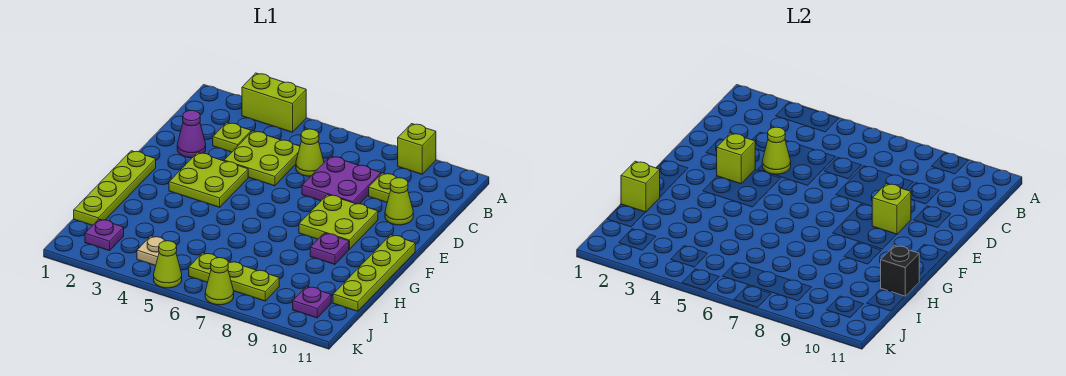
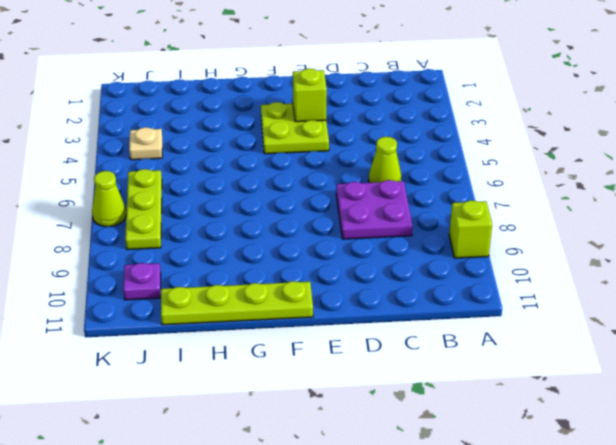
none -> lime brick A3:A4 level 1
none -> lime plate C3 level 1
none -> lime plate C4:D5 level 1

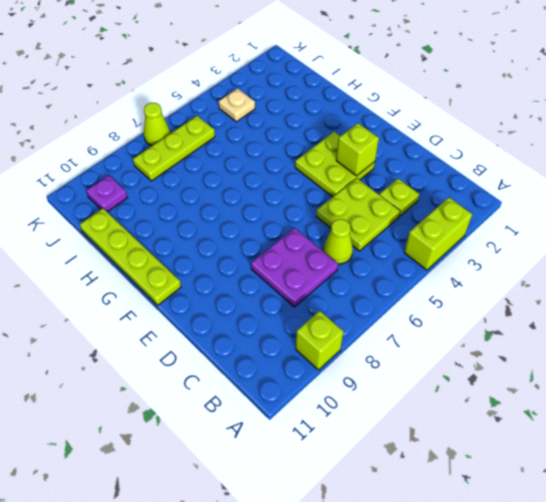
none -> lime plate C9 level 1
none -> purple cone D2 level 1
none -> lime cone D10 level 1

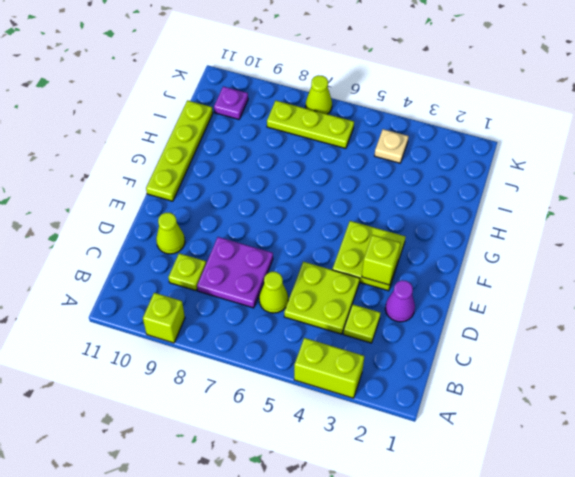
none -> lime plate E8:F9 level 1
none -> lime plate F1:I1 level 1
none -> purple plate G9 level 1

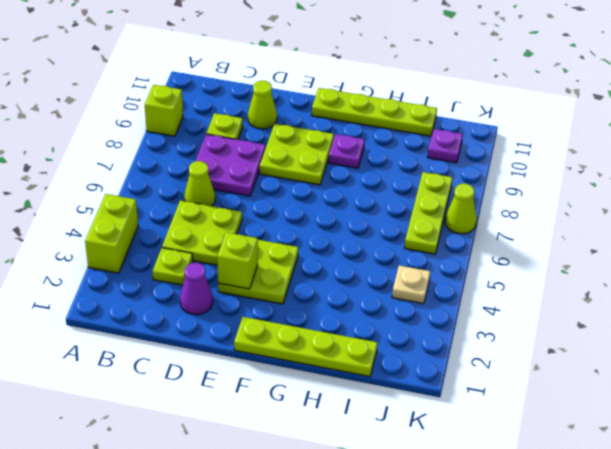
none -> purple plate J2 level 1
none -> lime cone K5 level 1
none -> lime cone D4 level 2

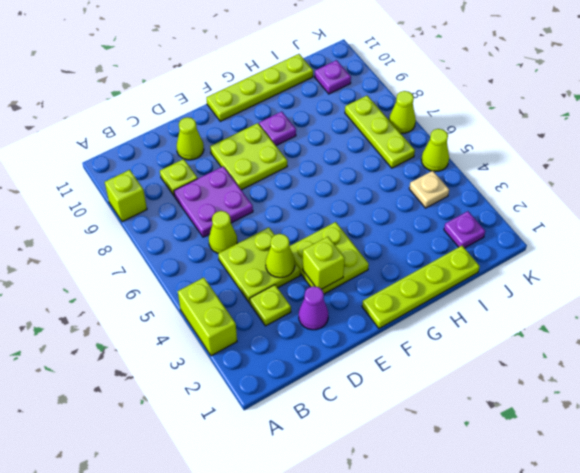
none -> lime brick E9 level 2
none -> lime brick H1 level 2
none -> black brick H11 level 2

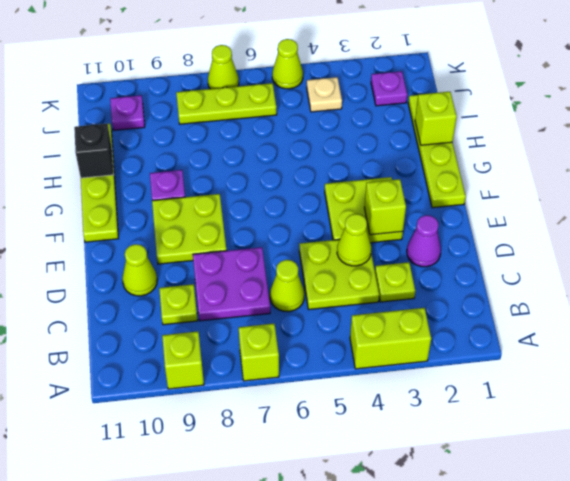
lime brick A7 level 1 -> lime brick E9 level 2

